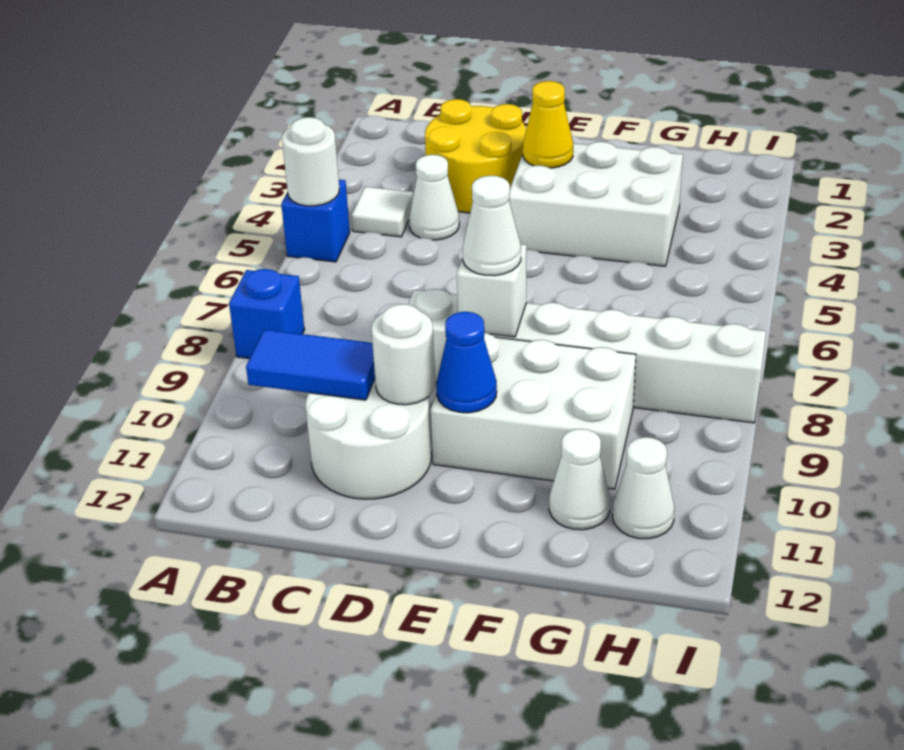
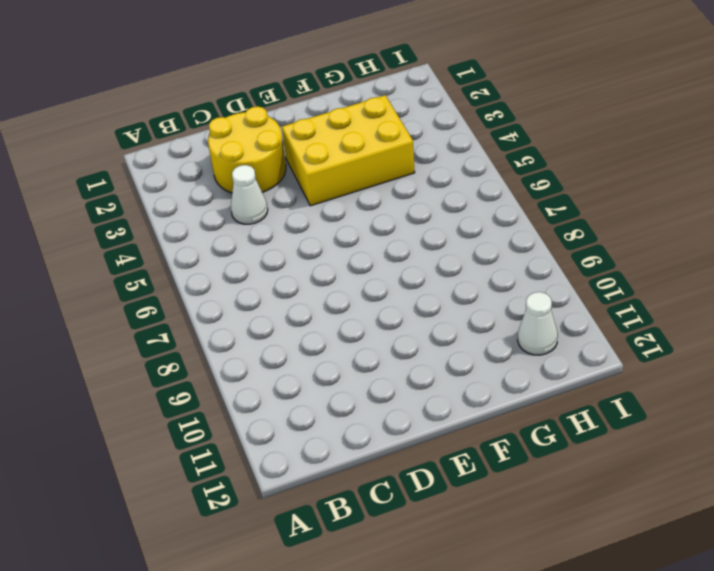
yellow brick E3:G4 level 1 -> white brick E3:G4 level 1
none -> blue brick A5 level 1
none -> blue brick A8 level 1
none -> white tile B4 level 1

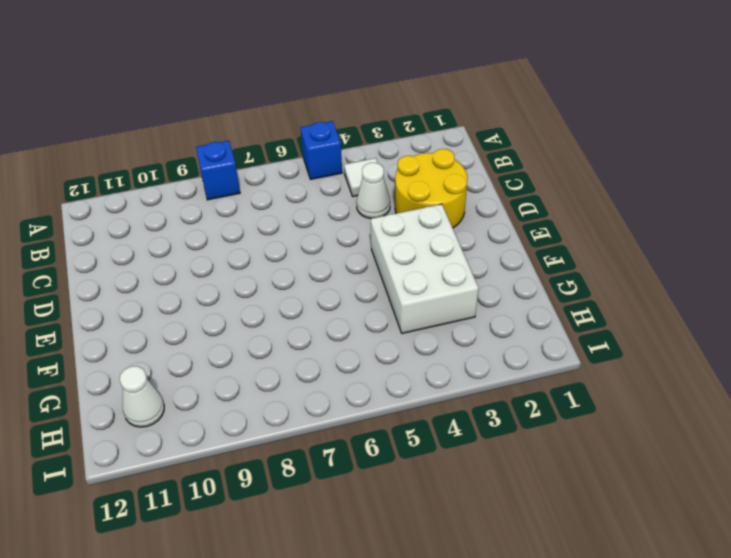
none -> white round brick C10:D11 level 1
none -> white brick D8:I8 level 1
none -> white brick E9:G10 level 1

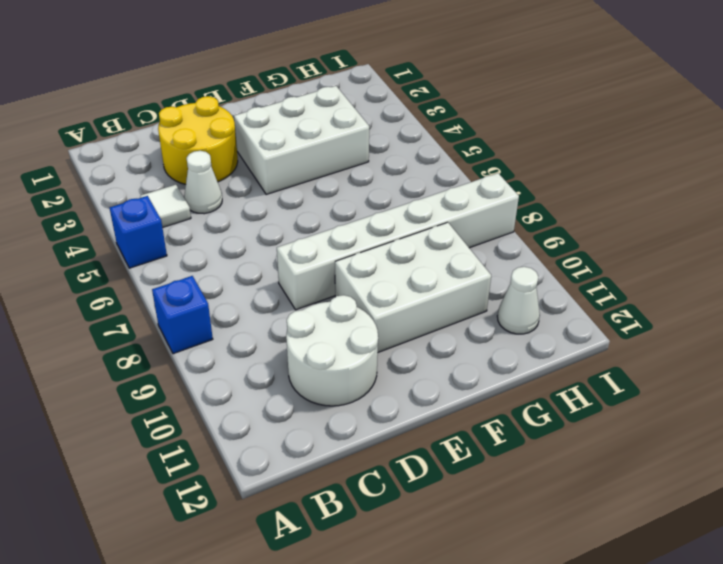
none -> white cone G11 level 1
none -> white round brick A5 level 2
none -> blue tile B10:C10 level 2

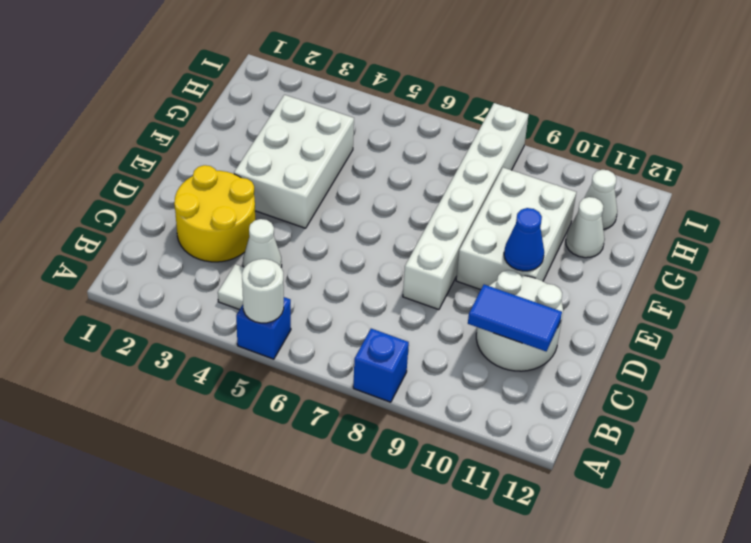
blue tile C10:C11 level 2 -> blue tile B10:C10 level 2
none -> white round brick D10 level 2
none -> yellow cone E3 level 2
none -> white brick E8 level 2

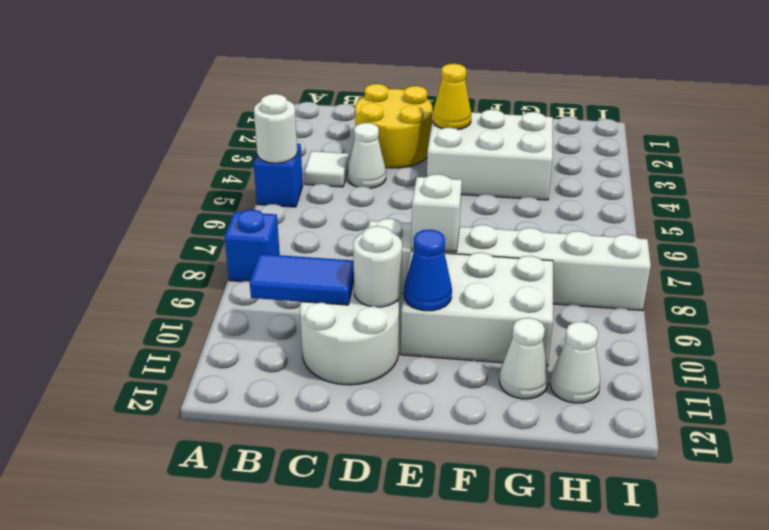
none -> white cone E8 level 3

